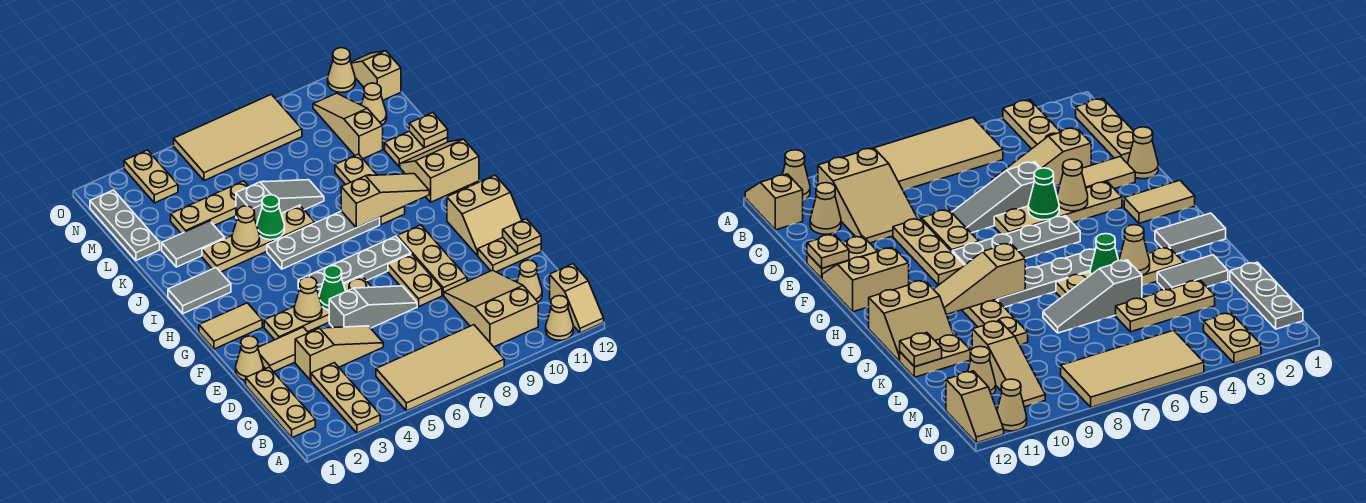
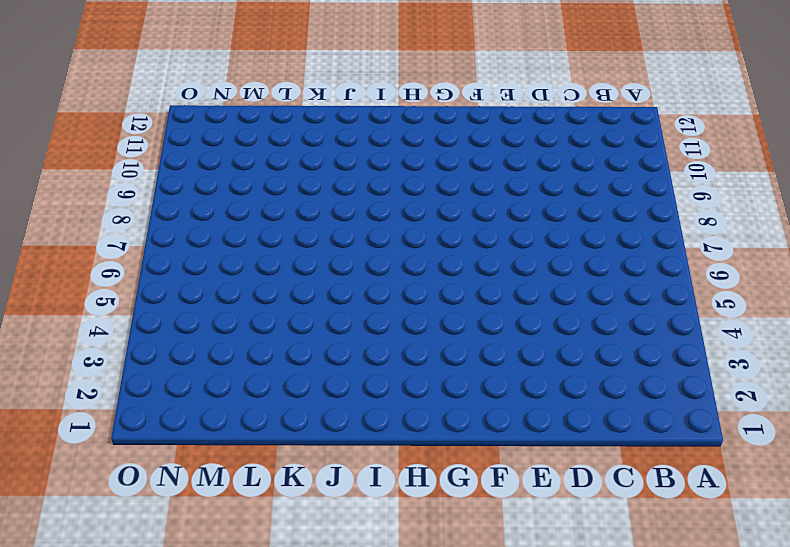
none -> tan plate A3:C3 level 1
none -> tan tile A5:B8 level 1
none -> tan cone A11 level 1
none -> tan slope A12:B12 level 1 top B

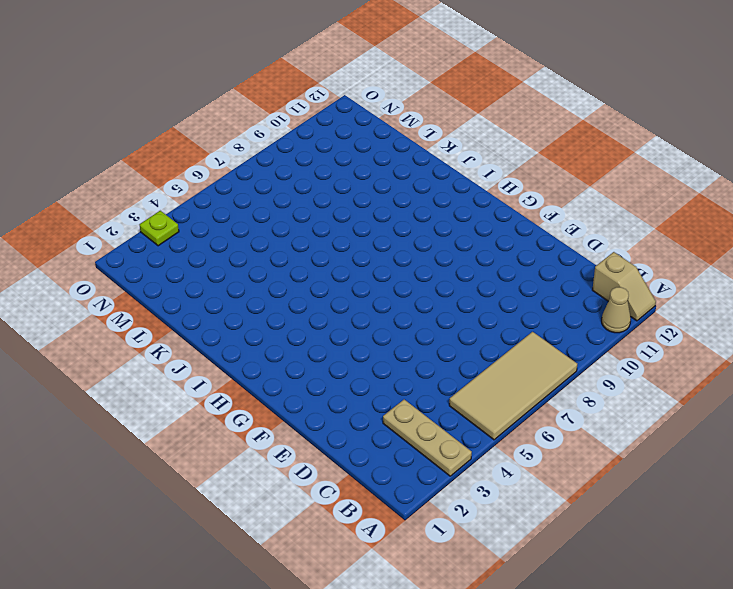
lime plate O3 level 1 -> tan plate N3:O3 level 1
none -> tan plate B1:D1 level 1
none -> tan slope B9:D10 level 1 top B
none -> tan cone C11 level 1
none -> tan slope D3:D5 level 1 top 3

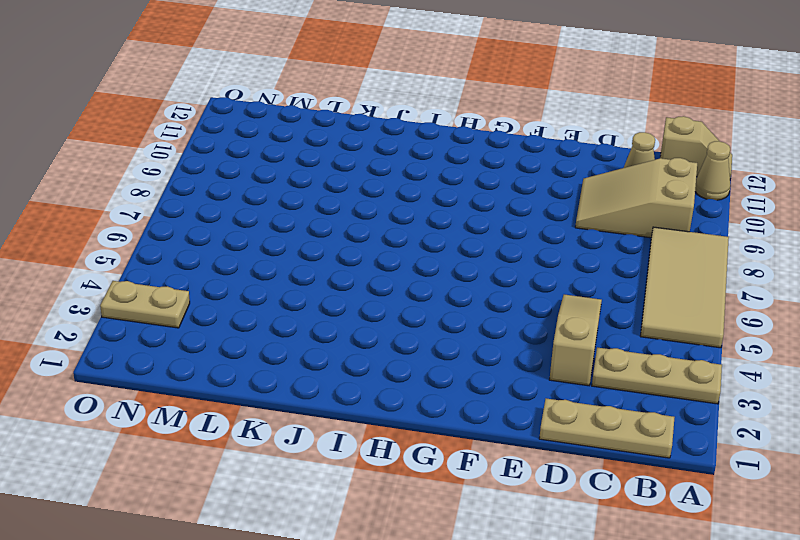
none -> tan cone E1 level 1
none -> tan tile E2:E3 level 1
none -> grey slope E5:E7 level 1 top 5
none -> tan plate E8:F8 level 1

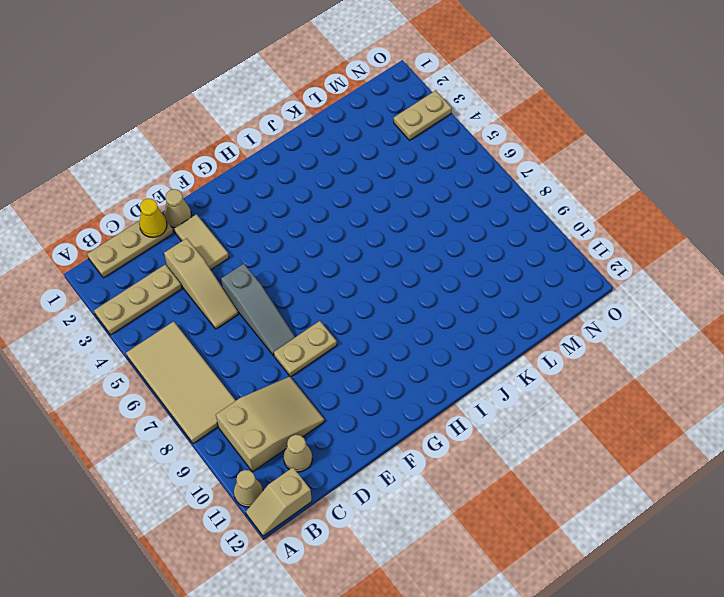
yellow cone D1 level 2 -> none
none -> tan plate E9:G9 level 1
none -> tan plate E11:E12 level 1
none -> tan plate F3:F6 level 1
none -> tan slope F11:G12 level 1 top G

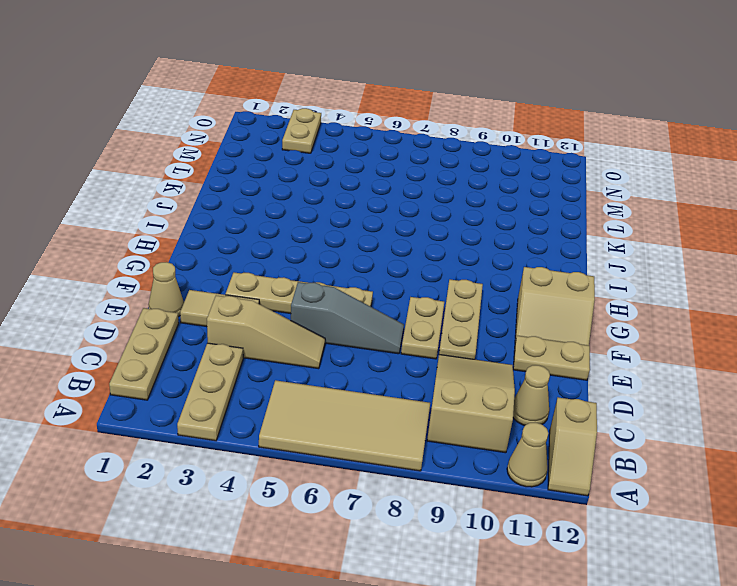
none -> tan tile G1:G2 level 1
none -> grey plate G5:G8 level 1
none -> grey tile I1:I2 level 1
none -> grey plate I5:I8 level 1

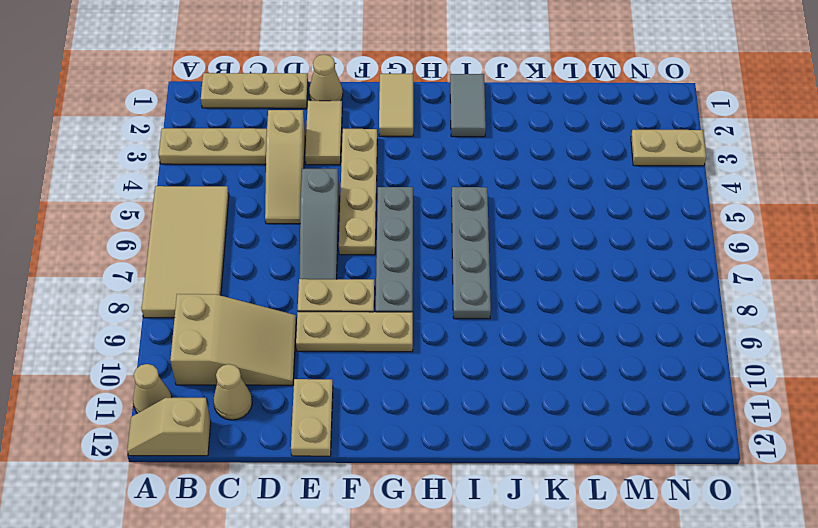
none -> tan slope F11:G12 level 1 top G
none -> tan plate I9:K9 level 1
none -> tan slope I11:J12 level 1 top I
none -> tan plate J3:J6 level 1

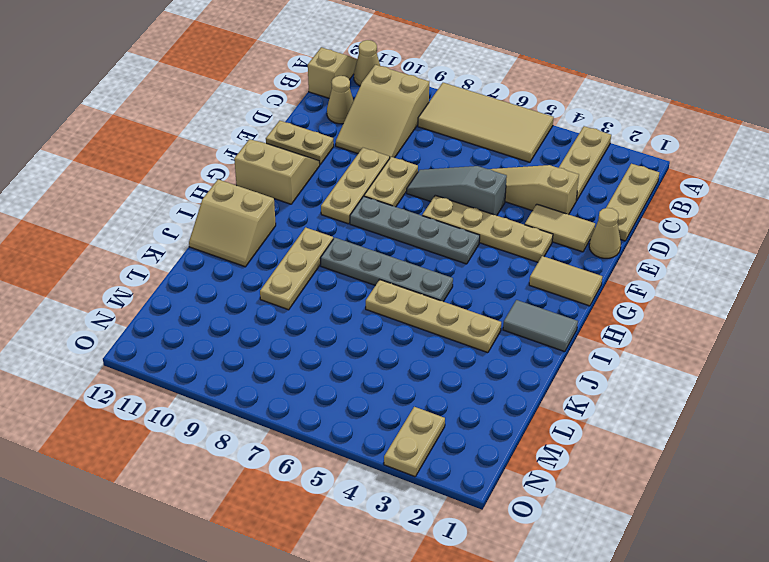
none -> grey tile K2:K3 level 1
none -> grey slope K5:K7 level 1 top 5
none -> tan plate K11:K12 level 1
none -> grey plate L1:N1 level 1

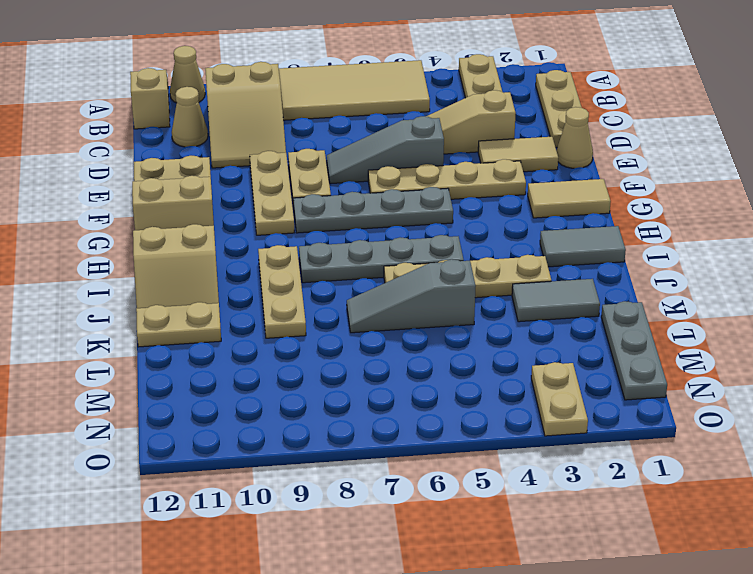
none -> tan plate L3:L5 level 1
none -> tan slope L10:N10 level 1 top L
none -> tan cone M11 level 1
none -> tan tile N5:O8 level 1

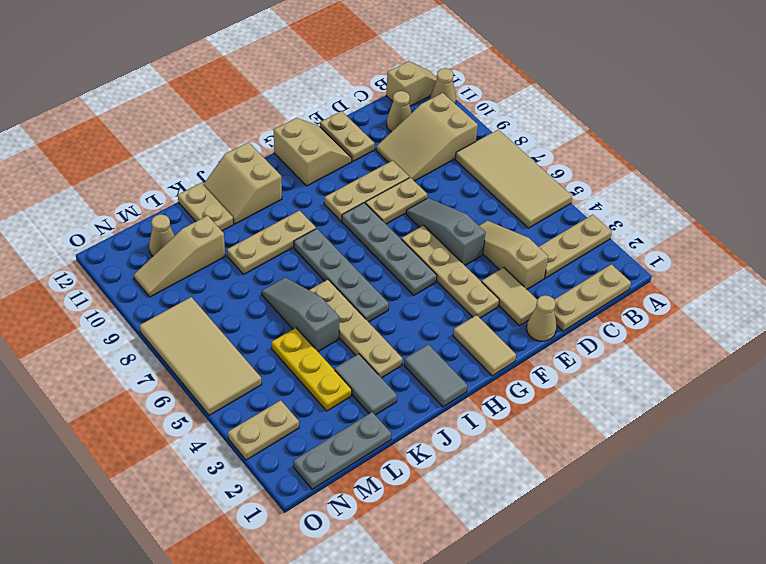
yellow plate L3:L5 level 1 -> tan plate L3:L5 level 1
none -> tan slope N12:O12 level 1 top N
none -> tan cone O11 level 1
none -> tan plate E12 level 2
none -> tan cone F4 level 2

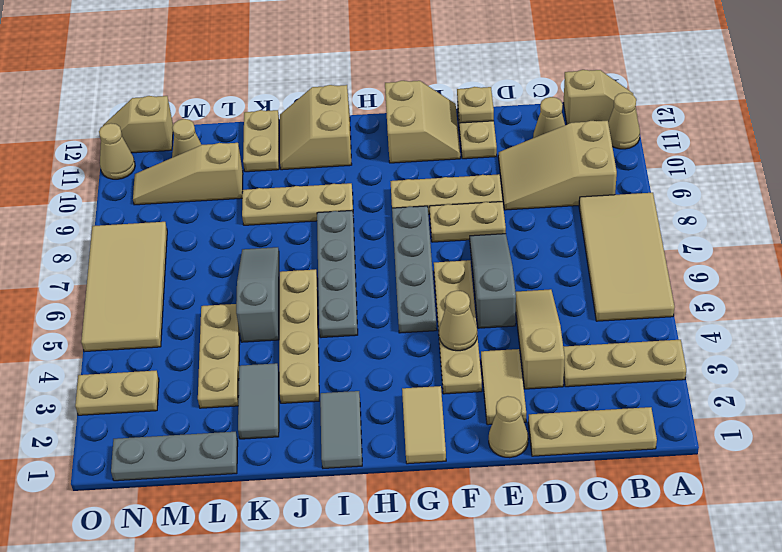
none -> green cone F5 level 2
none -> tan slope I8:I10 level 2 top 8
none -> tan cone J4 level 2
none -> green cone J5 level 2

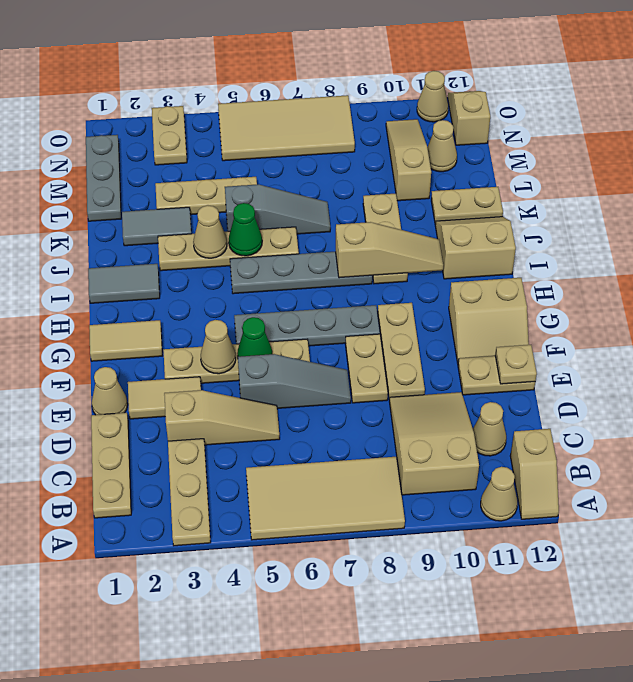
none -> tan plate K12 level 2

